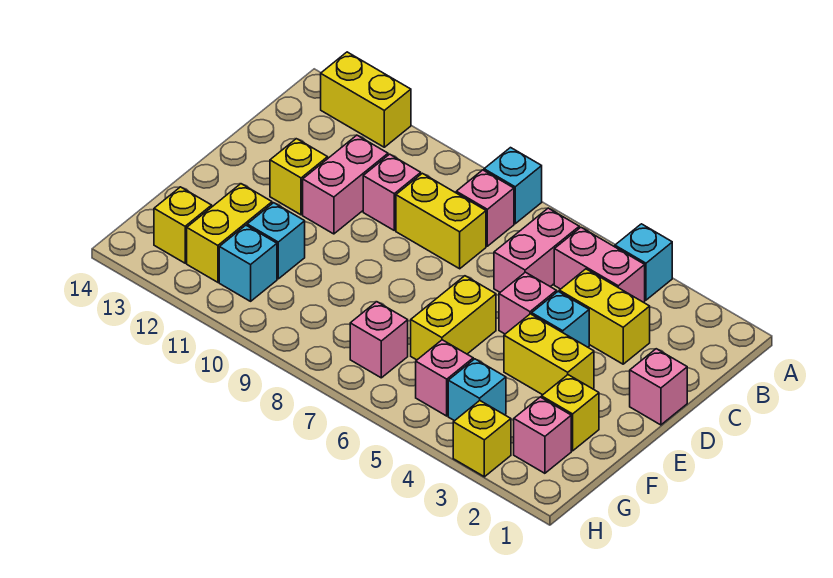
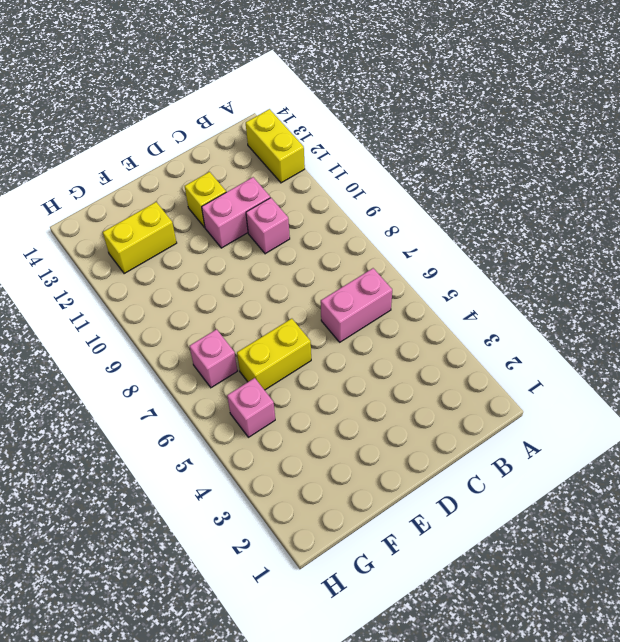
none -> cyan brick A4 level 1
none -> cyan brick A8 level 1
none -> pink brick B4:B5 level 1

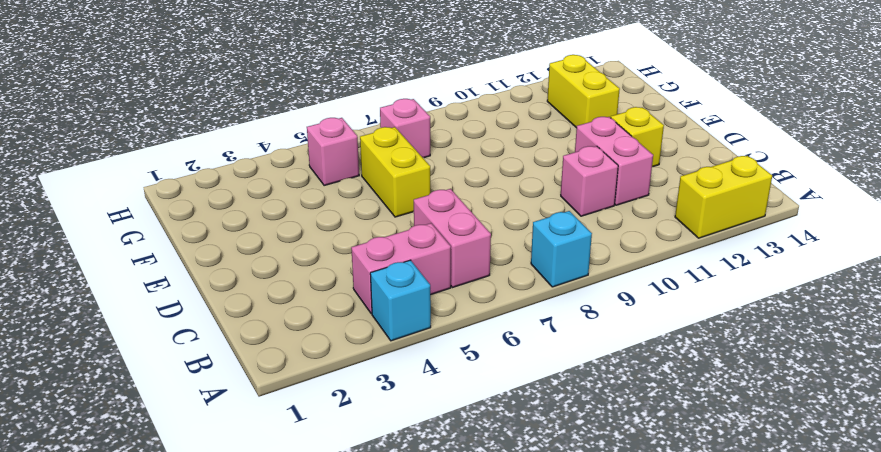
none -> pink brick B8 level 1
none -> yellow brick C3:C4 level 1
none -> yellow brick C8:C9 level 1

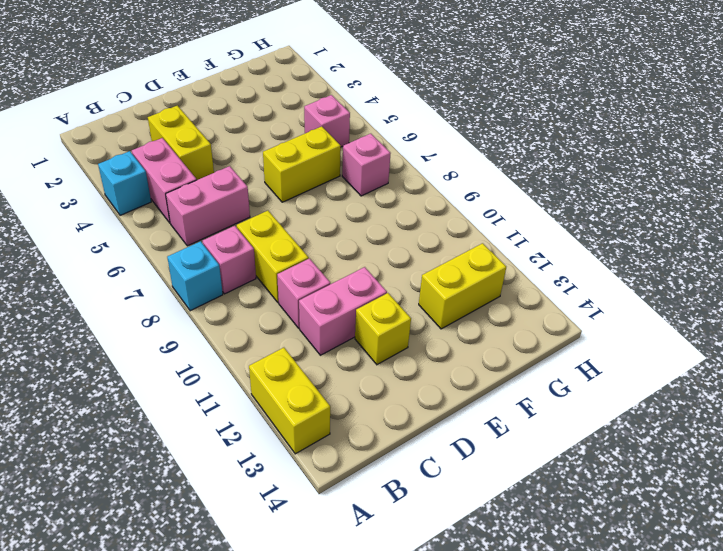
none -> pink brick D1 level 1
none -> cyan brick D4 level 1
none -> pink brick D5 level 1

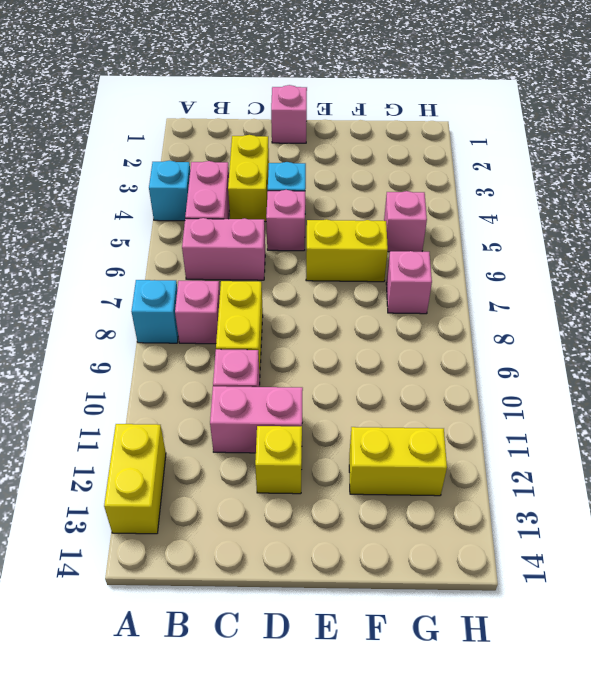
none -> yellow brick E3:E4 level 1
none -> yellow brick F2 level 1
none -> cyan brick F11 level 1

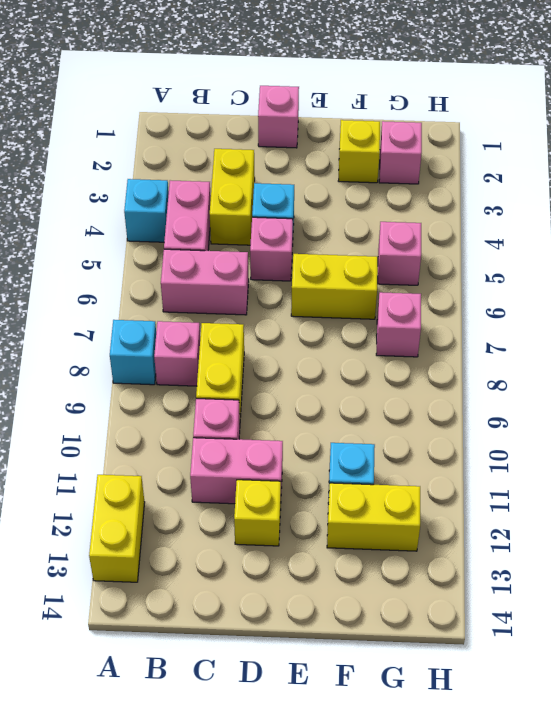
none -> yellow brick E3:E4 level 1
none -> cyan brick G4 level 1
none -> cyan brick G11 level 1

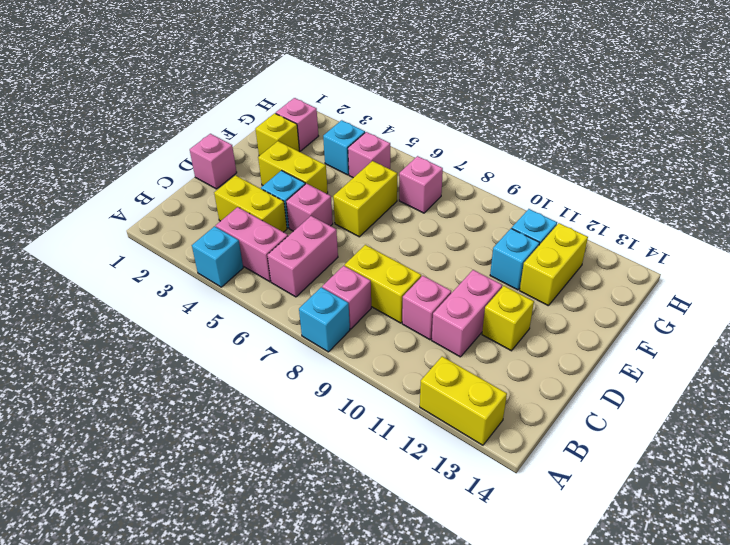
none -> yellow brick G13 level 1
none -> yellow brick H3 level 1

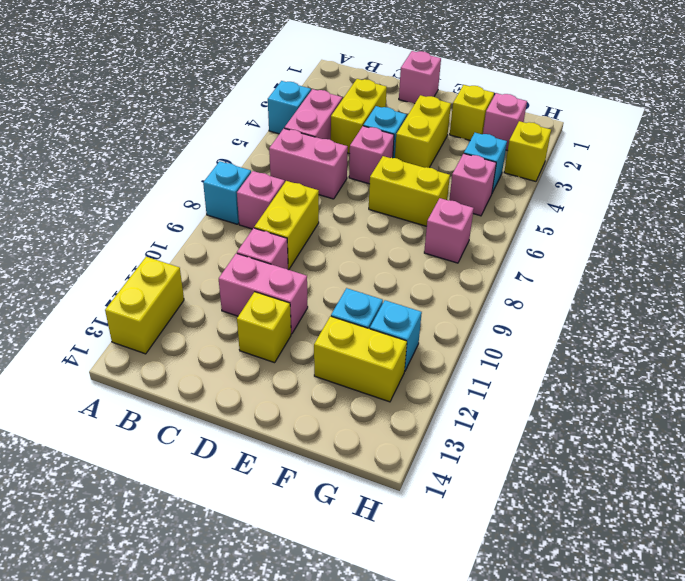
none -> yellow brick G13 level 1

